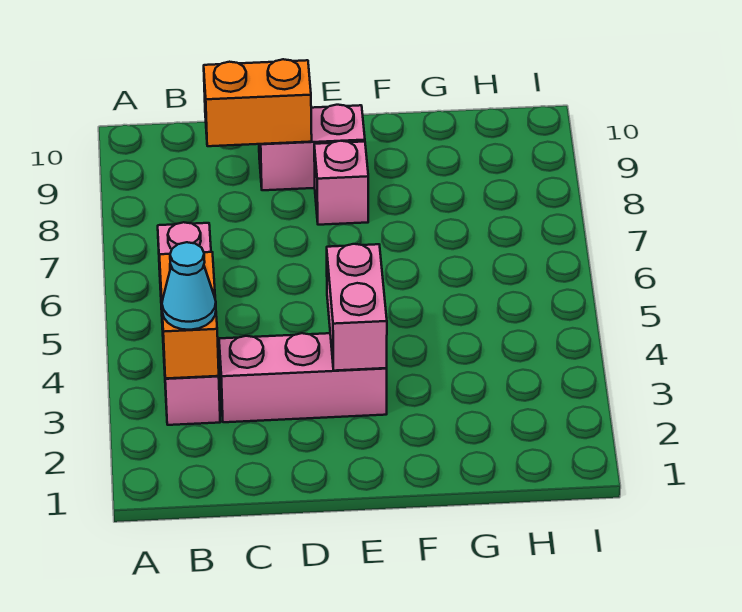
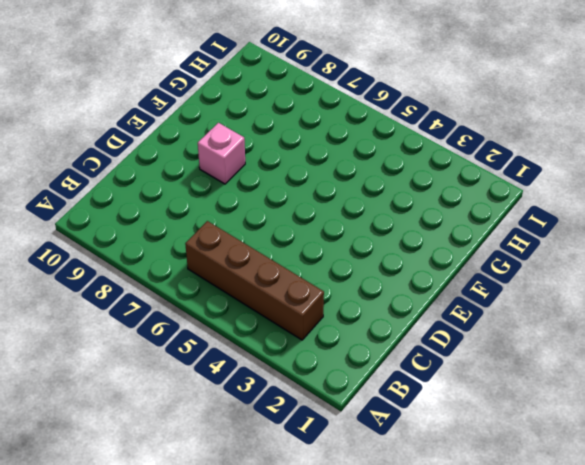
brown brick B3:B6 level 1 -> pink brick B3:B6 level 1
none -> pink brick C3:E3 level 1
none -> pink brick D9:E9 level 1

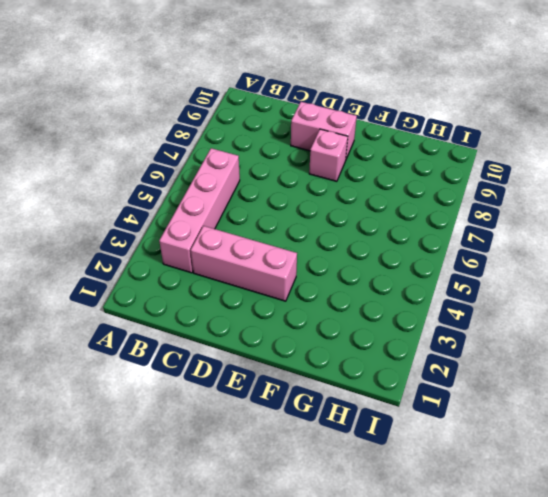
none -> orange brick B3:B4 level 2
none -> orange brick C9:D9 level 2

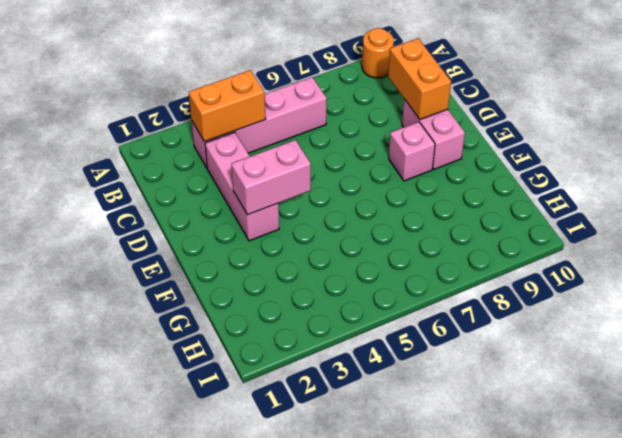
orange round brick A9 level 1 -> none
none -> cyan cone B3 level 3

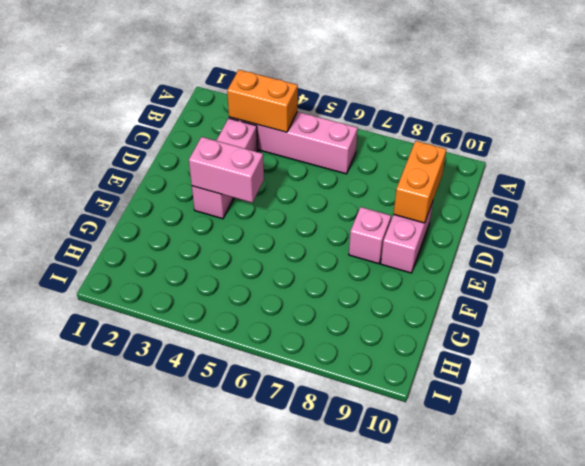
none -> cyan cone B3 level 3

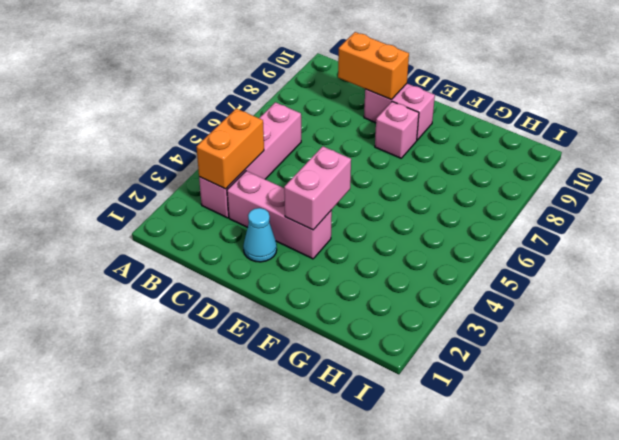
cyan cone D2 level 1 -> cyan cone B3 level 3

